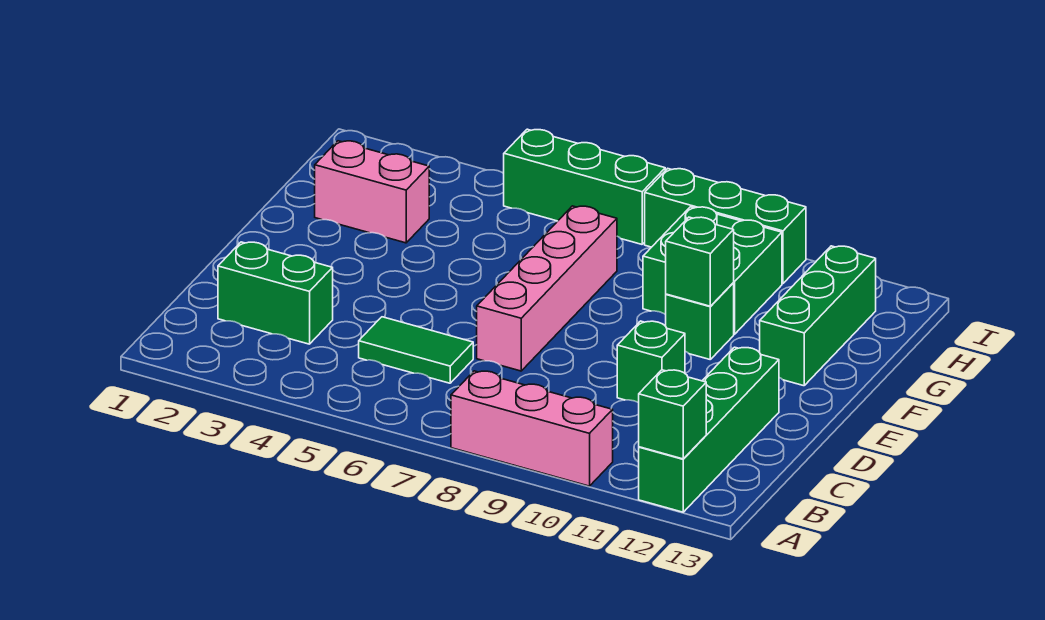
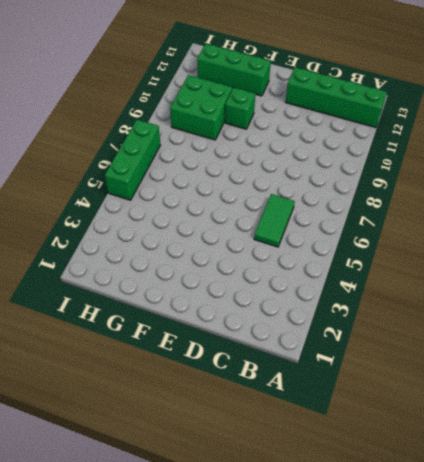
none -> pink brick A8:A10 level 1
none -> green brick C2:C3 level 1
none -> pink brick D7:G7 level 1

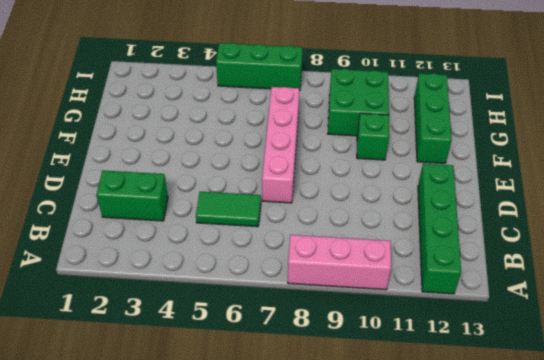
none -> green brick D10 level 1
none -> pink brick G2:G3 level 1
none -> green brick I8:I10 level 1

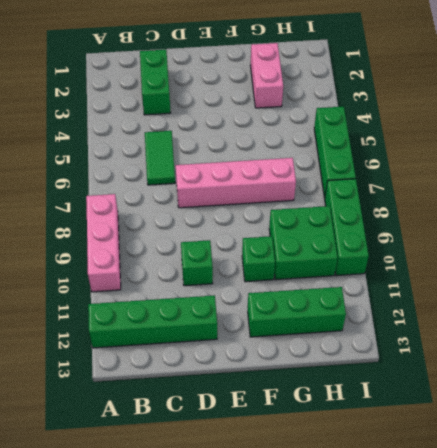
none -> green brick A12 level 2
none -> green brick F10 level 2

